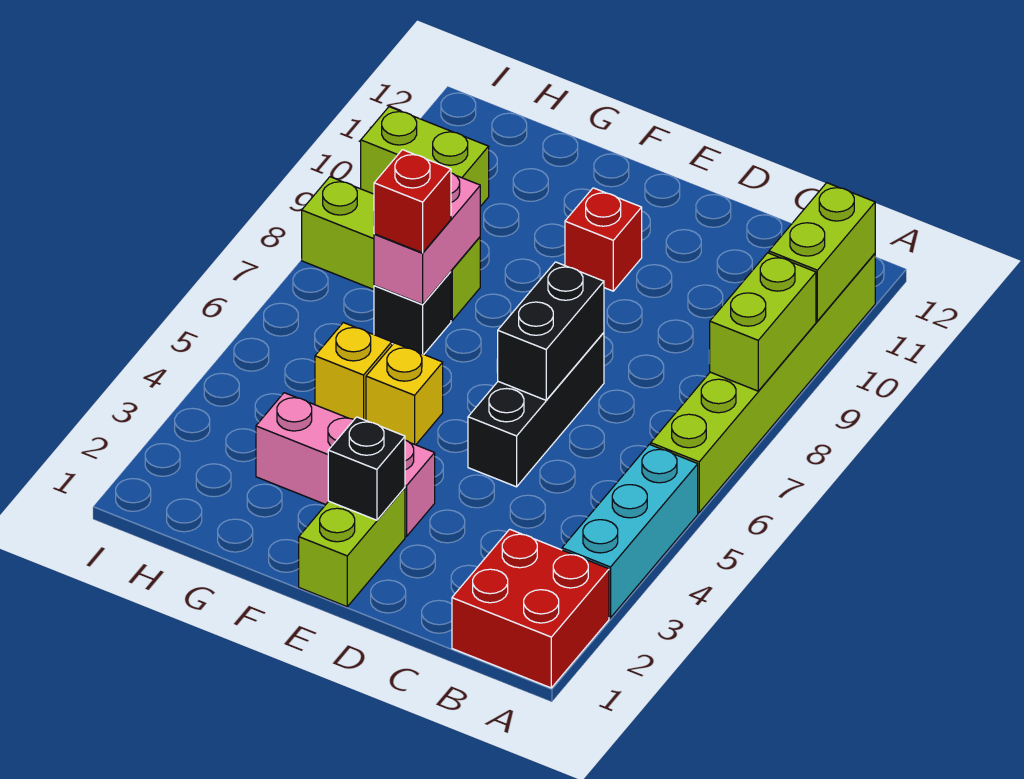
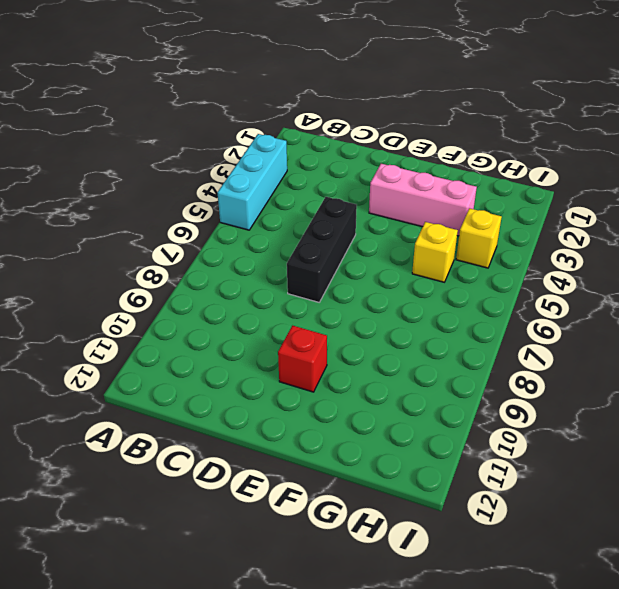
yellow brick H4 level 1 -> yellow brick F5 level 1
none -> red brick A1:B2 level 1
none -> lime brick A6:A11 level 1
none -> lime brick E1:E2 level 1

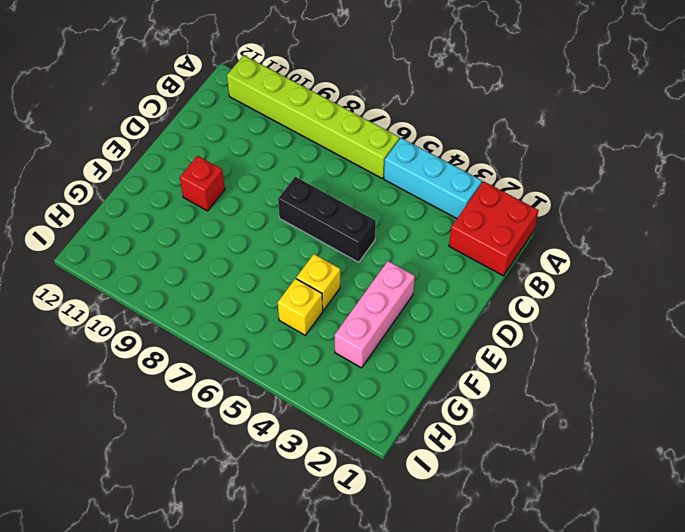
none -> lime brick E1:E2 level 1
none -> black brick G7 level 1
none -> lime brick G8:I8 level 1

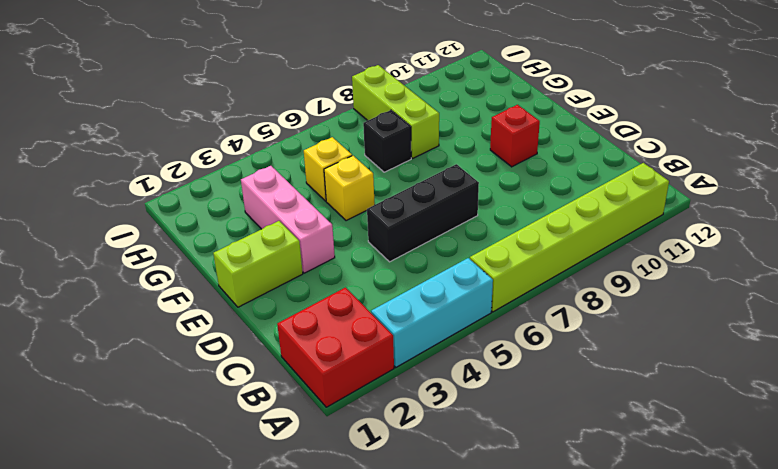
none -> lime brick H10:I10 level 1
none -> lime brick A8:A9 level 2
none -> lime brick A10:A11 level 2

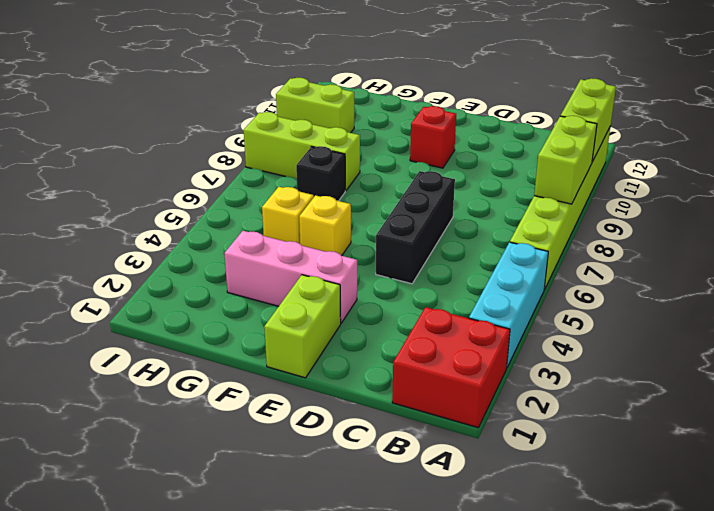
none -> black brick D6:D7 level 2
none -> black brick E2 level 2
none -> pink brick G7:G8 level 2

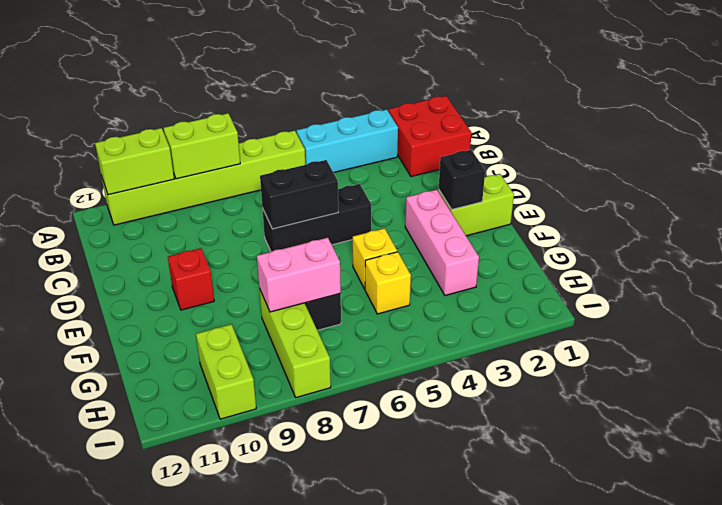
none -> red brick G7 level 3

